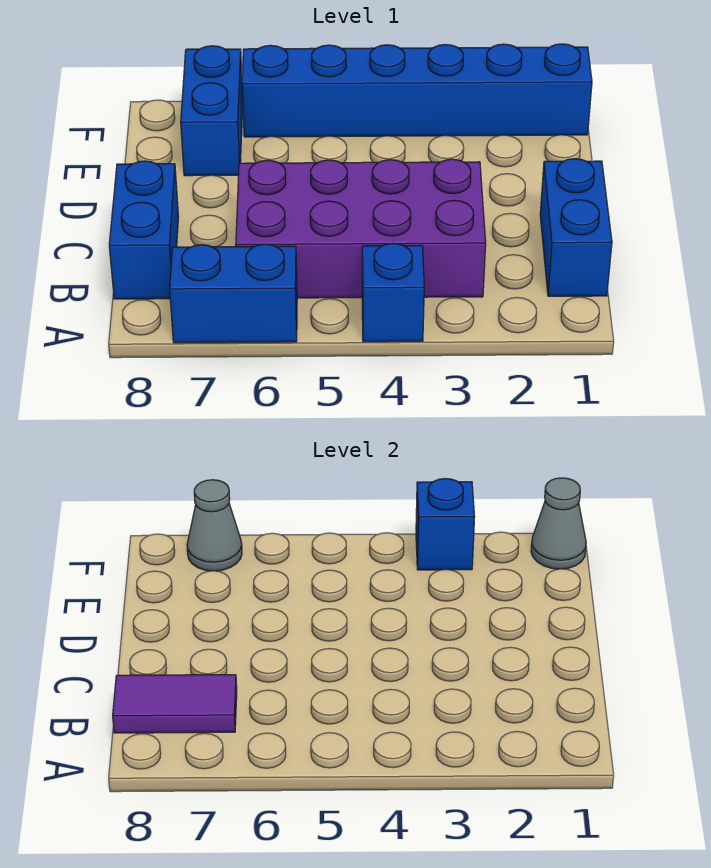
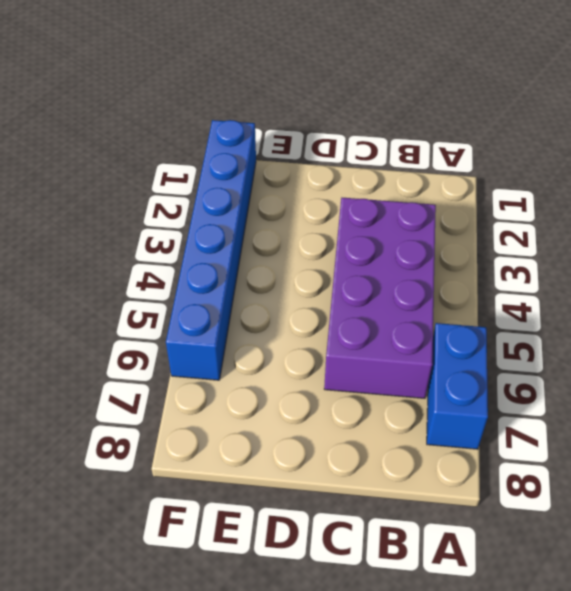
none -> blue brick A4 level 1
none -> blue brick B1:C1 level 1

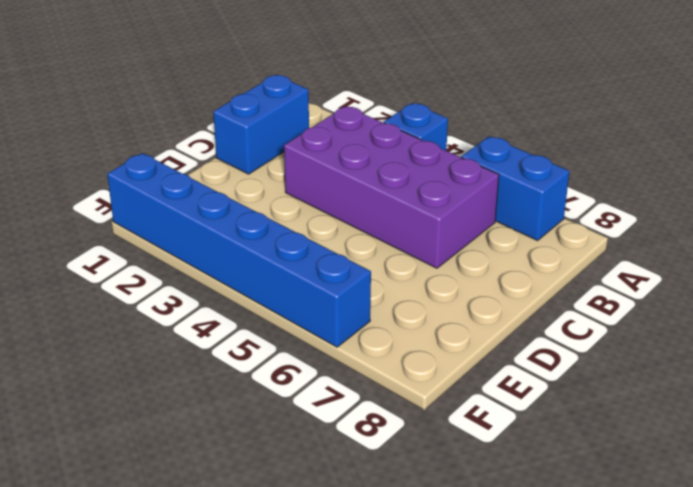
none -> blue brick B8:C8 level 1
none -> blue brick E7:F7 level 1

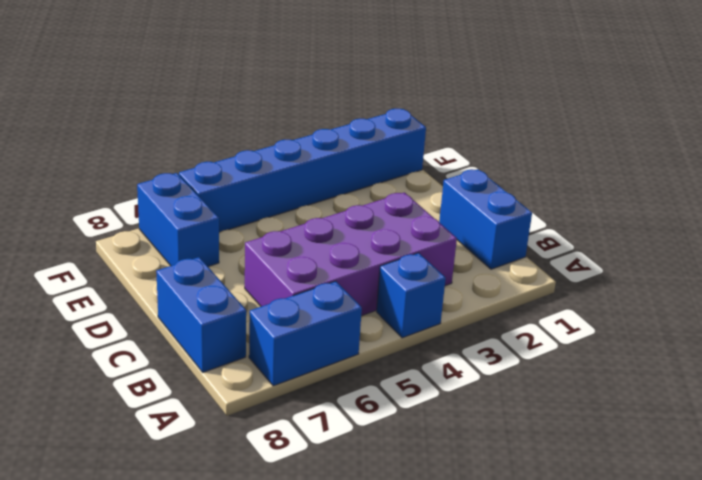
none -> purple tile B7:B8 level 2
none -> grey cone F1 level 2

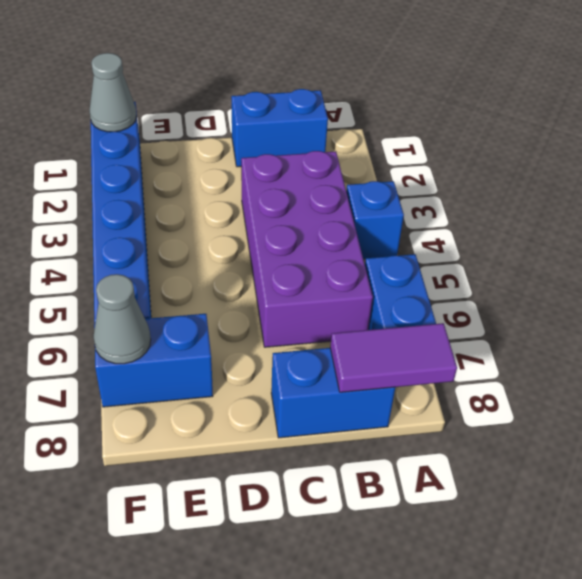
purple tile A8:B8 level 2 -> purple tile B7:B8 level 2
none -> blue brick F3 level 2

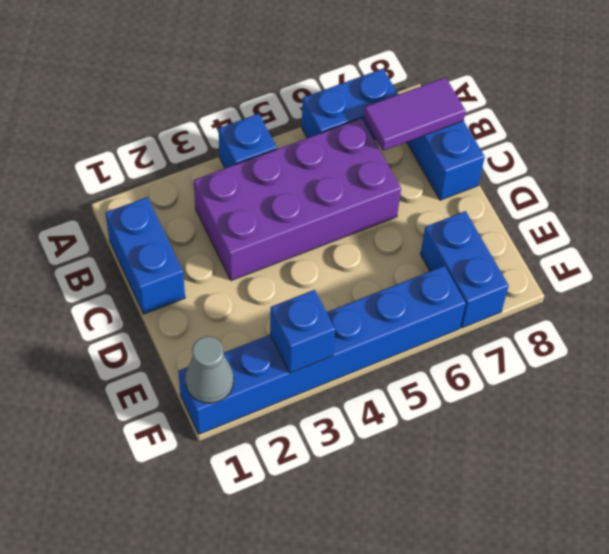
none -> grey cone F7 level 2

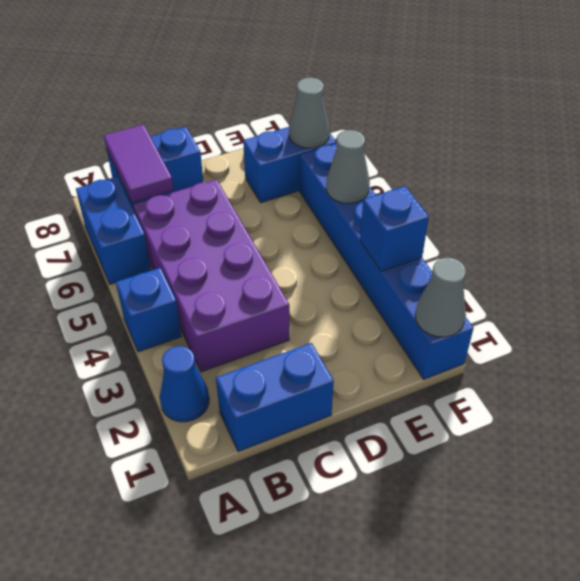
blue cone A2 level 1 -> none
grey cone F5 level 2 -> none

